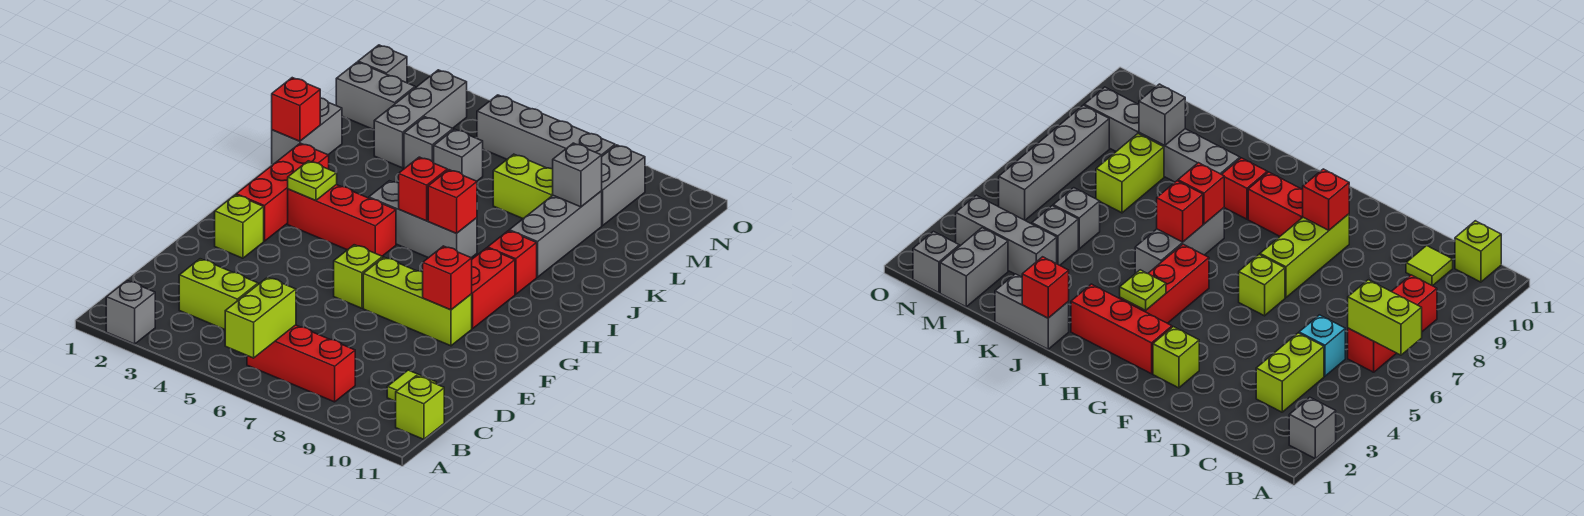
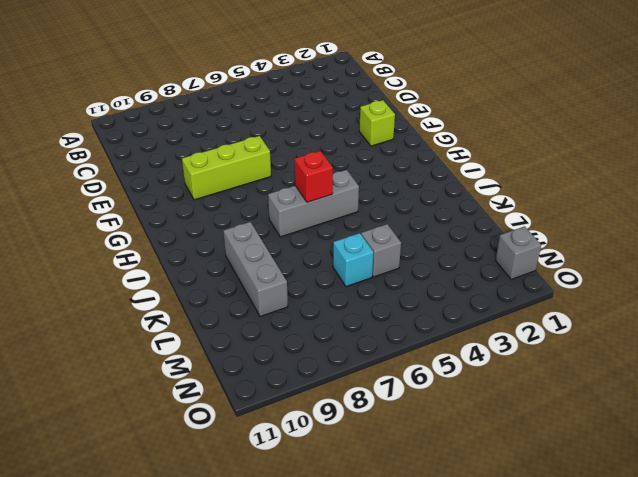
cyan brick L6 level 1 -> cyan brick C5 level 1
none -> grey brick A2 level 1
none -> red brick B6:B8 level 1
none -> lime brick B11 level 1
none -> lime brick C3:C4 level 1

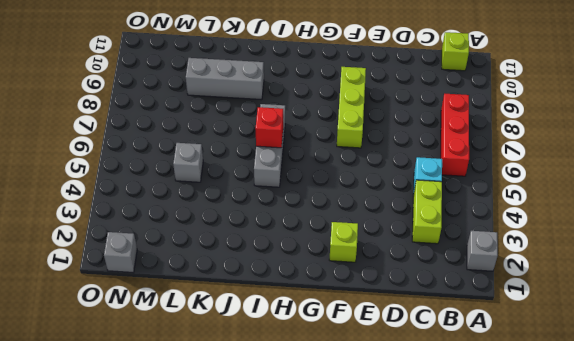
none -> lime tile C10 level 1
none -> lime brick F6 level 1
none -> red brick G2:I2 level 1
none -> red brick G9:H9 level 1

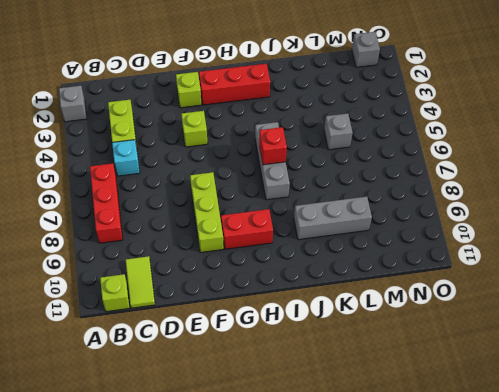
lime tile C10:C11 level 1 -> lime tile C10 level 1
lime brick F4 level 1 -> lime brick F6 level 1
none -> red brick H3:H5 level 1
none -> red brick I9 level 1
none -> grey brick J1:K1 level 1
none -> grey brick L3:N3 level 1

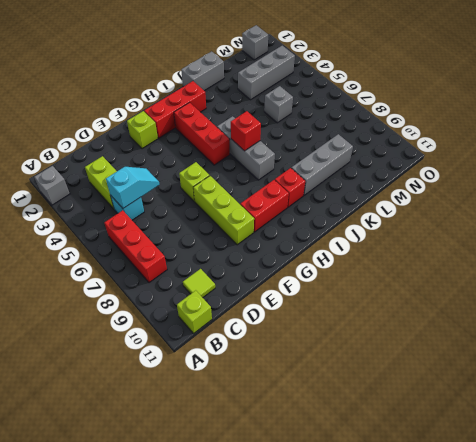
cyan slope C5:D5 level 2 top C -> none
none -> grey brick L4 level 1
none -> lime brick L7:L8 level 1
none -> grey brick M1:M2 level 1
none -> grey brick M9:N9 level 1

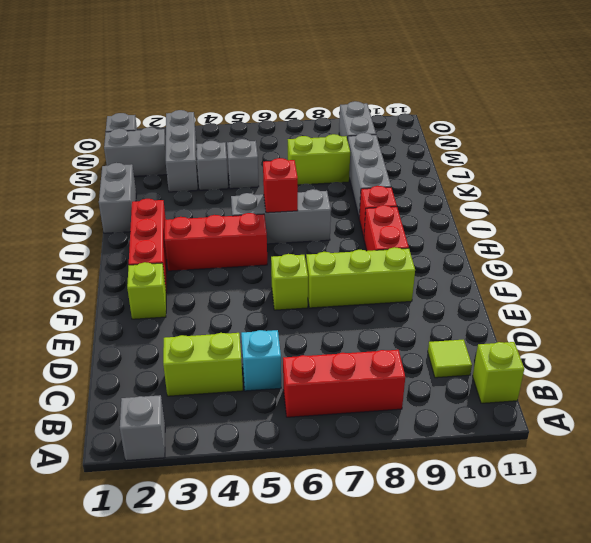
none -> grey brick N5:N8 level 1
none -> lime brick A6:B6 level 2
none -> red brick F9 level 2
none -> lime plate H3 level 2

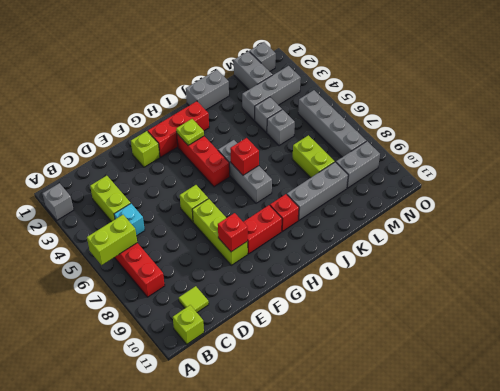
none -> red brick I7 level 2
none -> red brick J1 level 2
none -> grey brick L9 level 2

